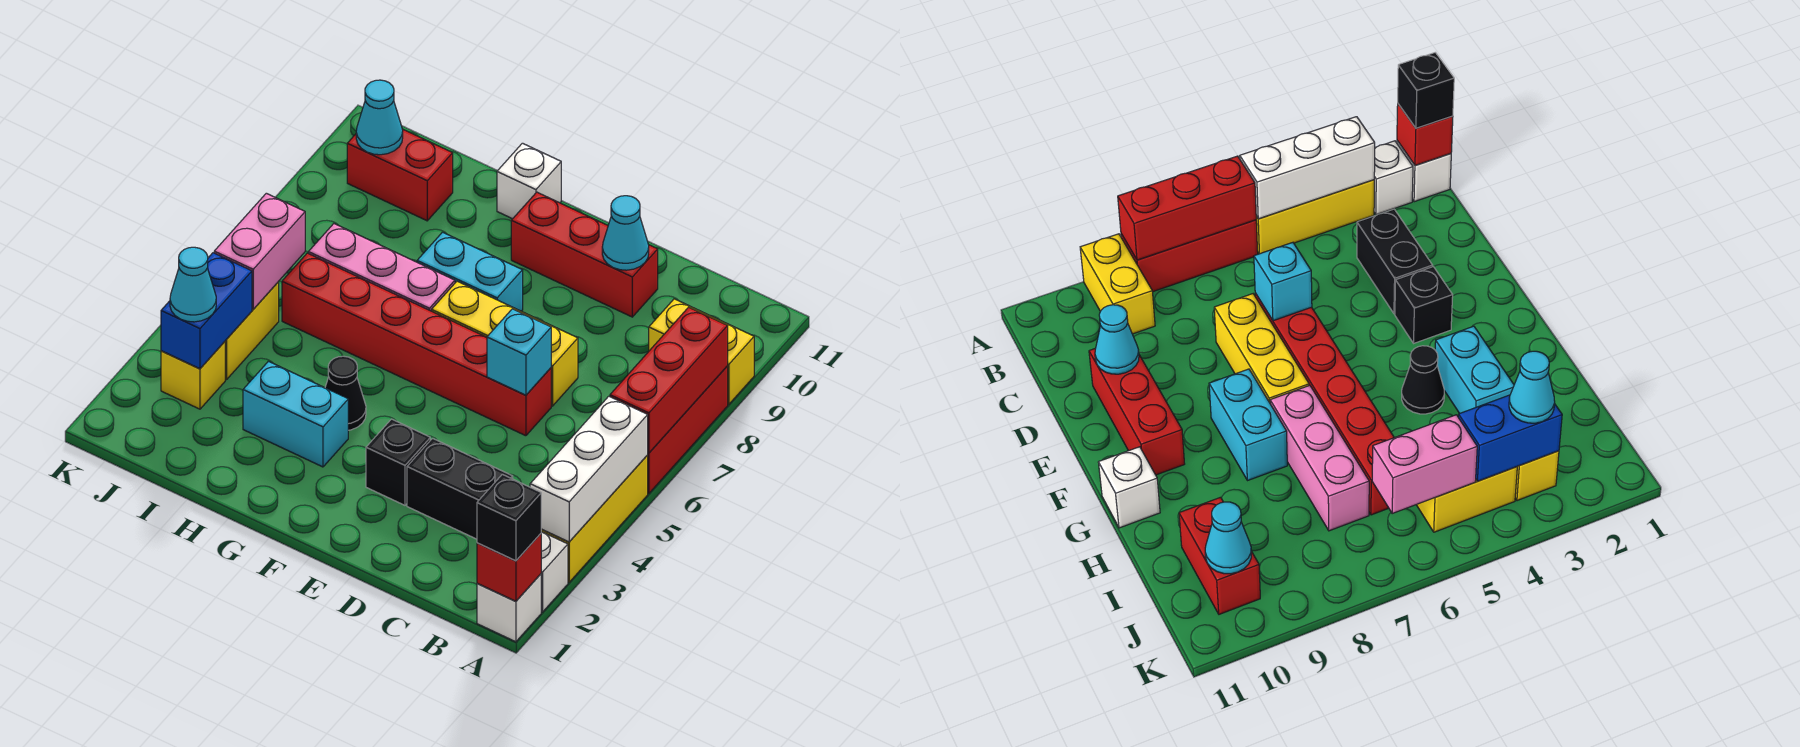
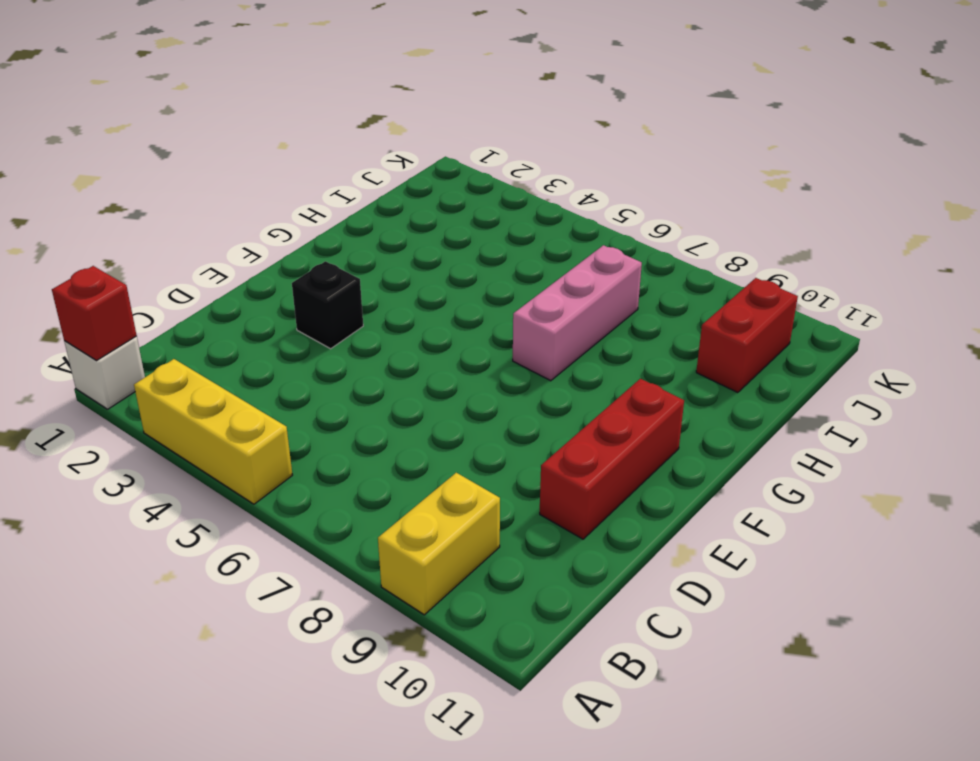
none -> white brick A2 level 1
none -> red brick A6:A8 level 1
none -> black brick C3:D3 level 1

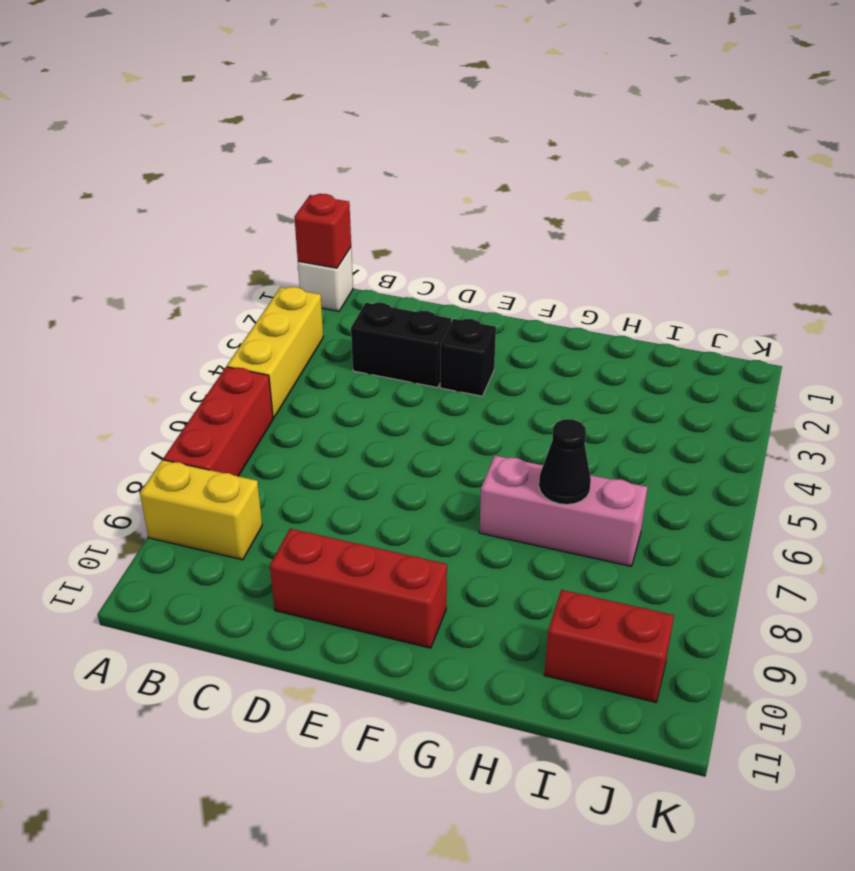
black cone H7 level 2 -> black cone G4 level 1
none -> white brick A2 level 1
none -> red brick D6:I6 level 1
none -> yellow brick D7:F7 level 1

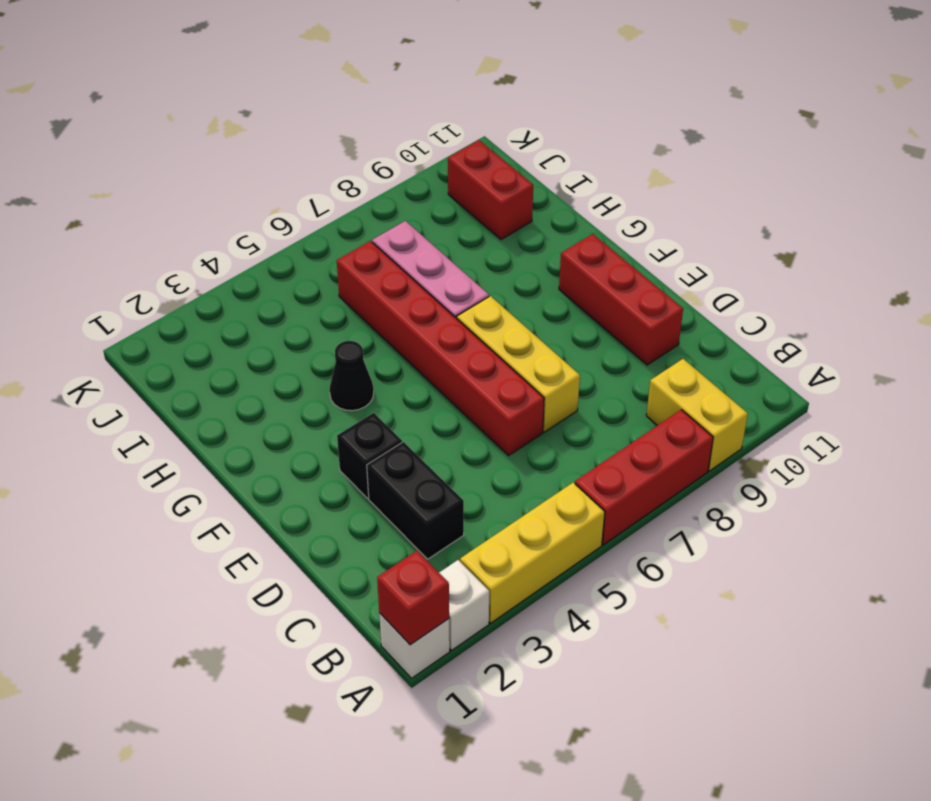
none -> cyan brick F8:G8 level 1
none -> cyan brick G3:H3 level 1
none -> white brick G11 level 1

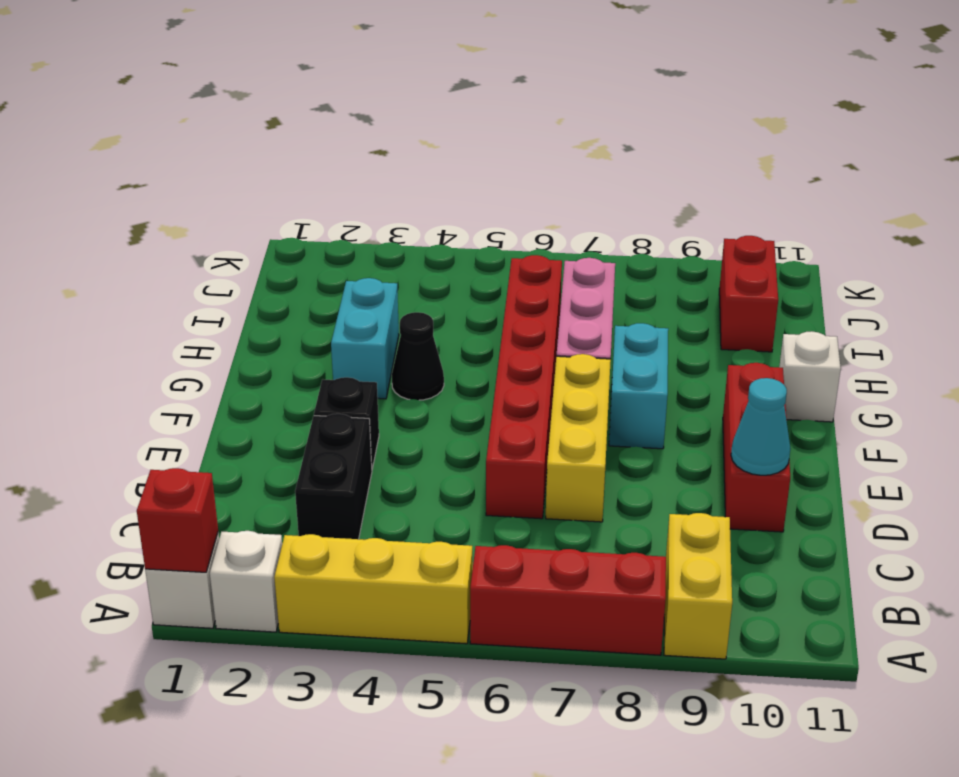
none -> yellow brick J3 level 1
none -> yellow brick J4:J5 level 1
none -> white brick A3:A5 level 2

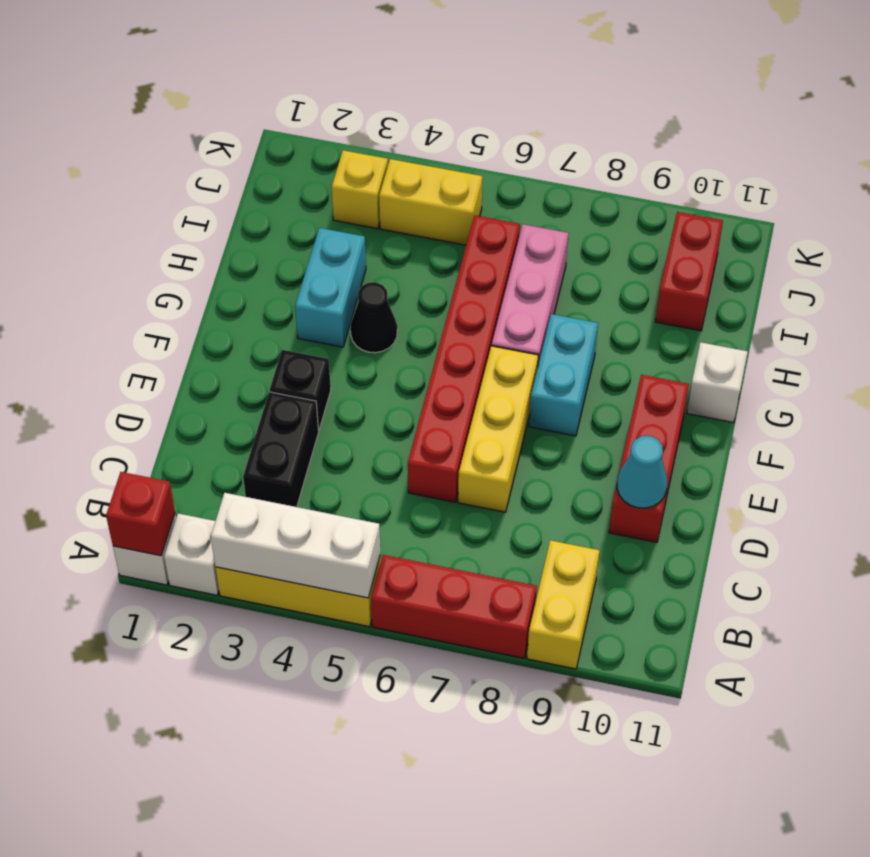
none -> red brick A6:A8 level 2
none -> cyan brick D6 level 2
none -> blue brick J3:J4 level 2

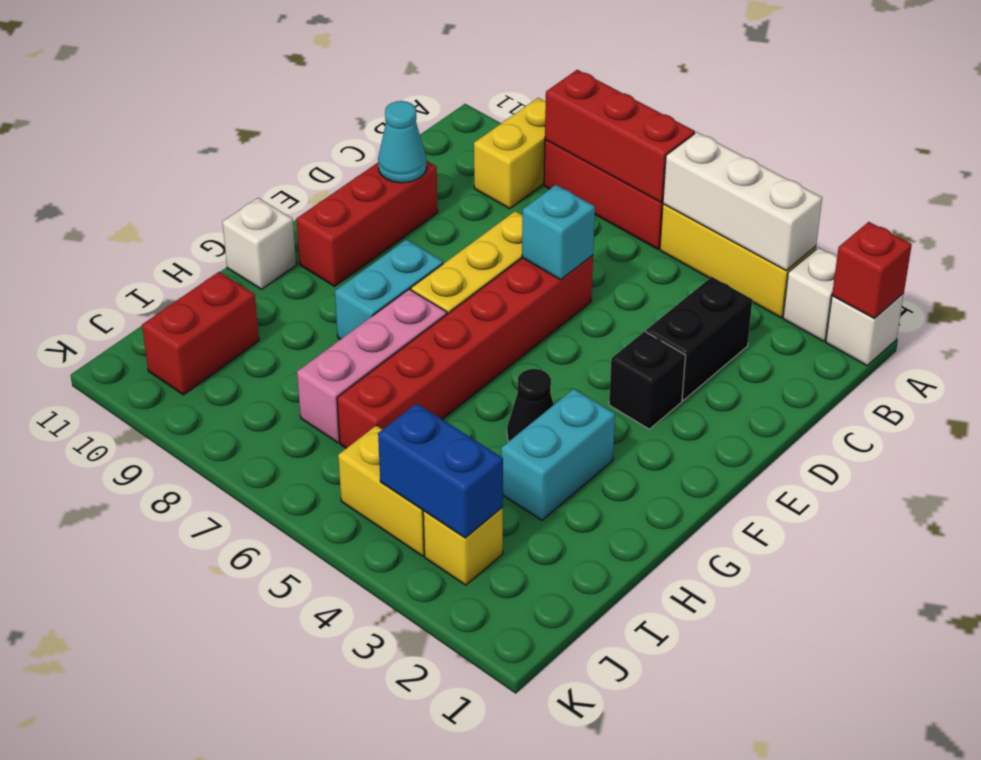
none -> pink brick J5:J6 level 2
none -> cyan cone J10 level 2
none -> black brick A1 level 3

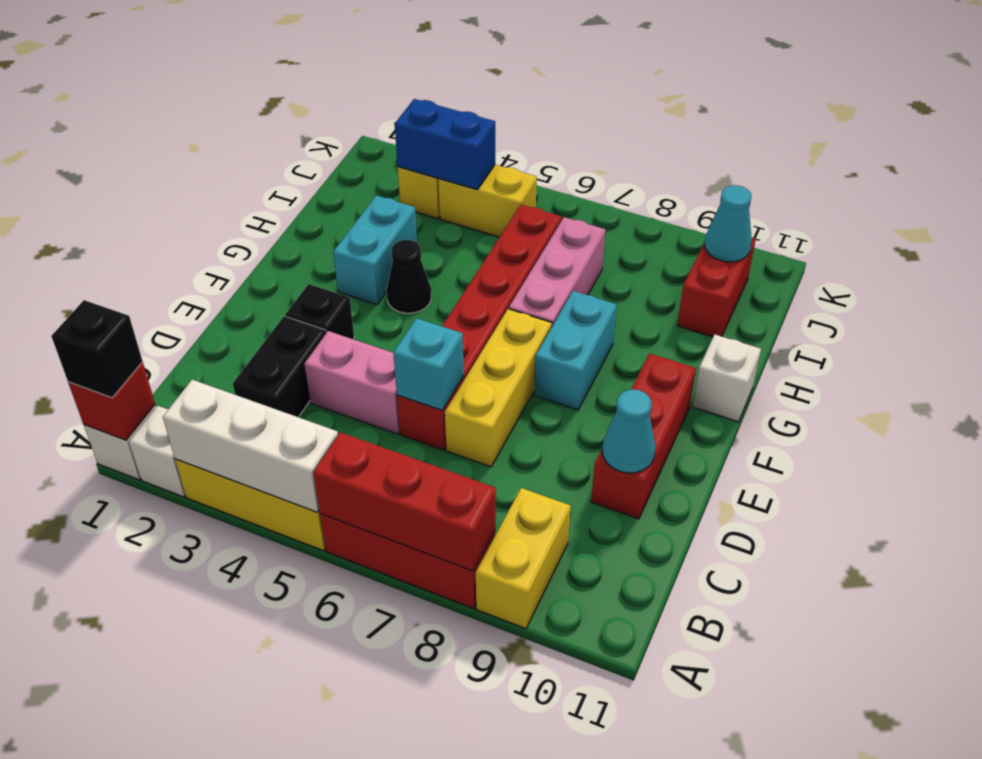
pink brick D4:D5 level 1 -> pink brick J5:J6 level 2
none -> cyan cone J3 level 3

